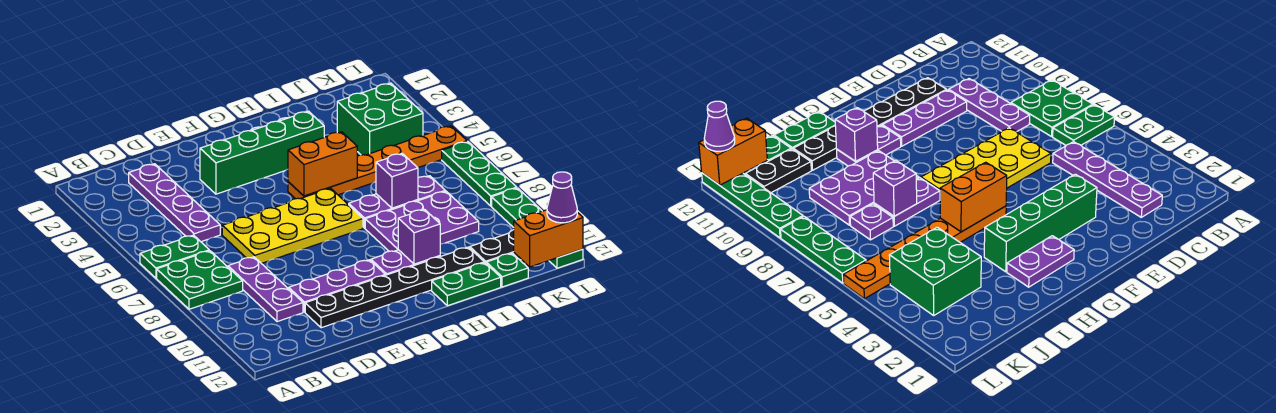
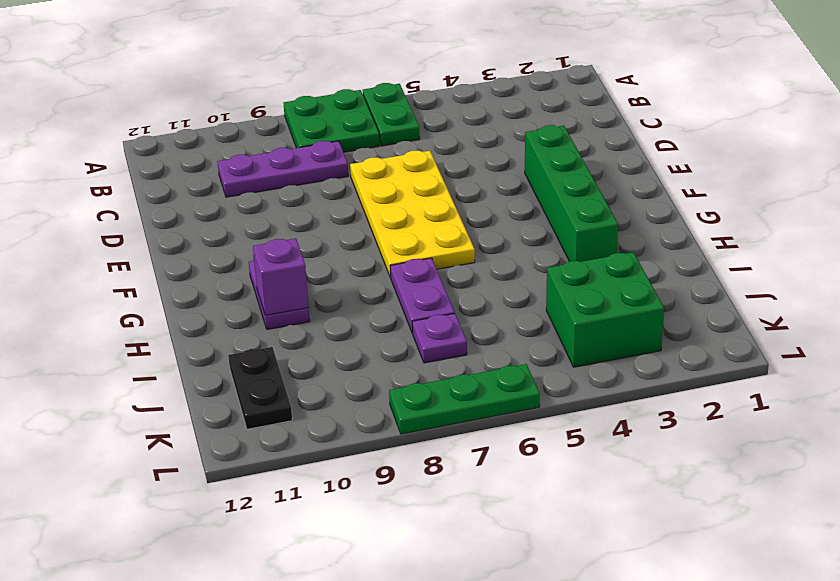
none -> purple plate C2:C5 level 1
none -> purple plate D10:F10 level 1
none -> black plate D11:I11 level 1

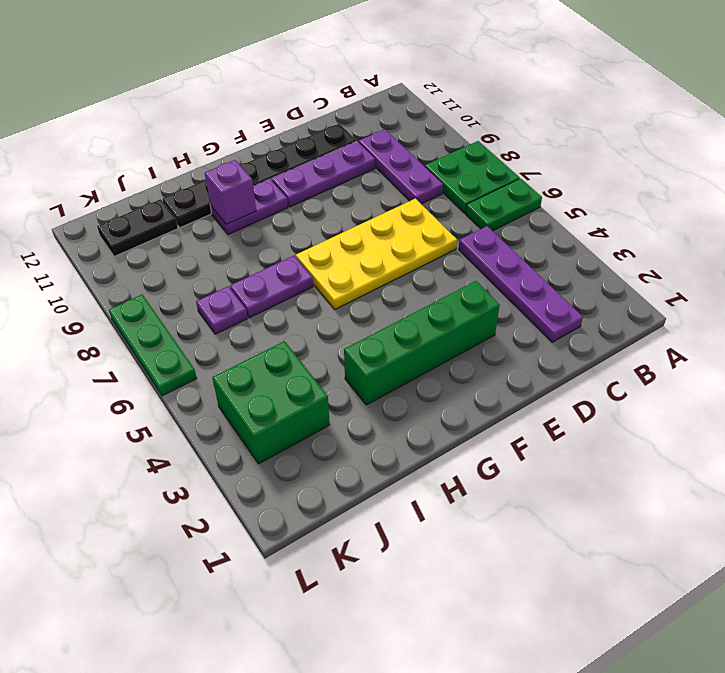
none -> purple plate G2:H2 level 1
none -> orange plate G5:L5 level 1
none -> purple plate H8:J9 level 1

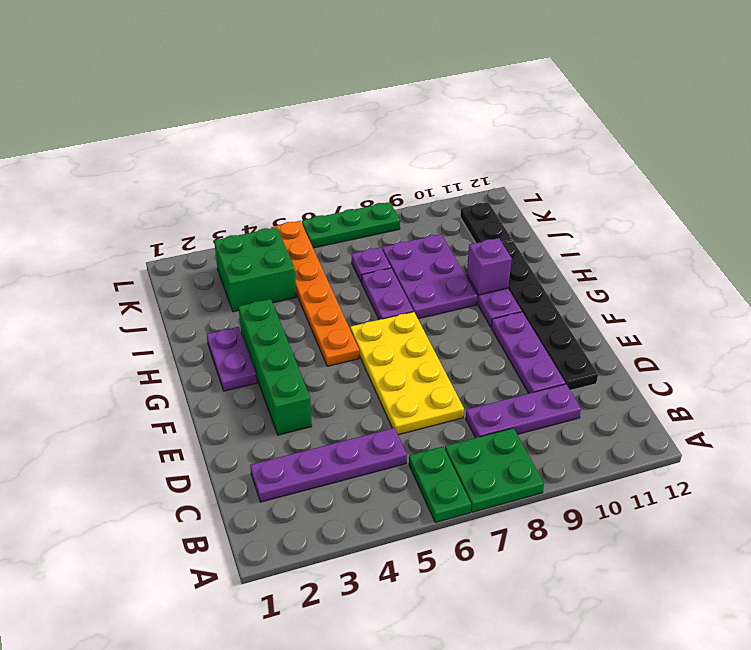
none -> green plate H12:I12 level 1
none -> green plate J12 level 1
none -> green plate L9:L12 level 1

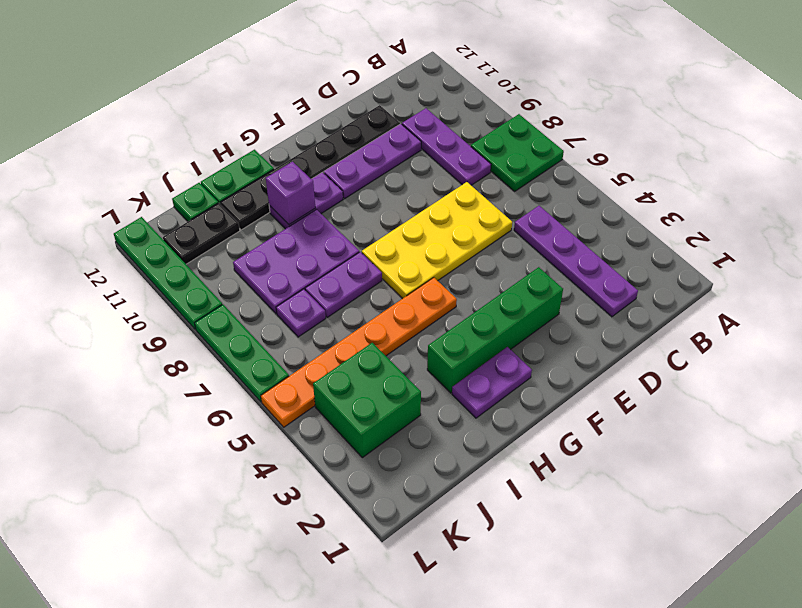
none -> green plate A6:B6 level 1
none -> orange brick G5:H5 level 2
none -> purple brick I7 level 2

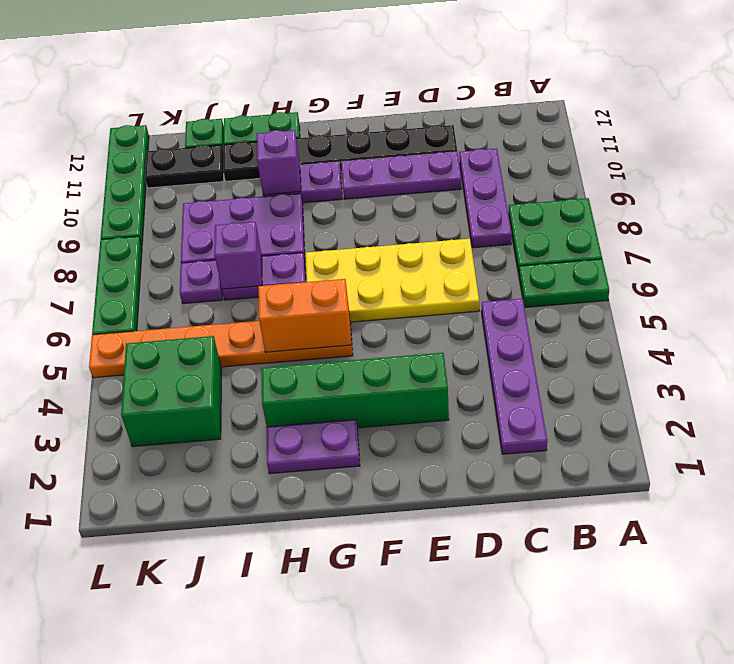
none -> orange brick K12:L12 level 2
none -> purple cone L12 level 3

